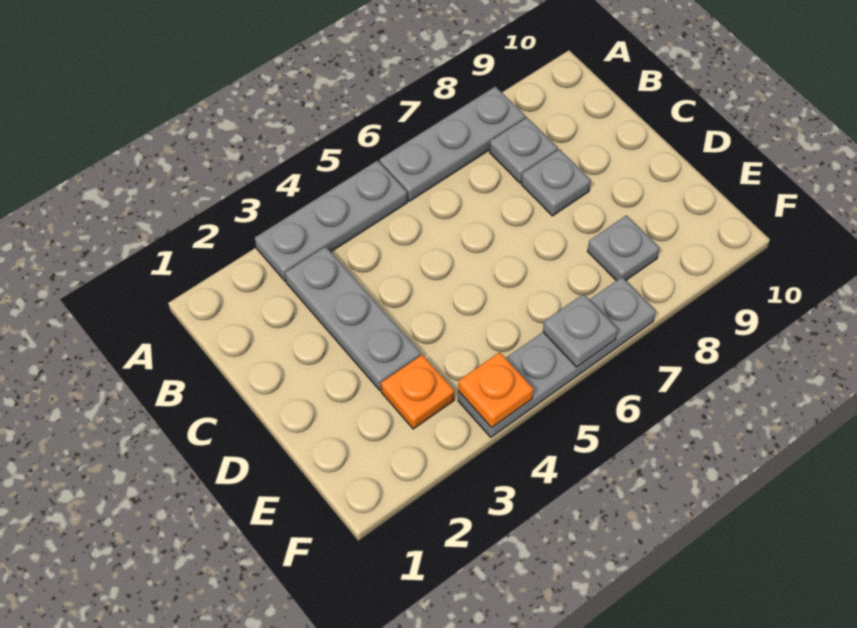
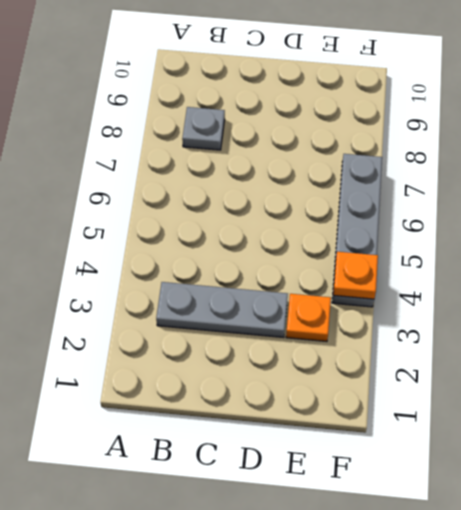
none -> grey plate A3:A5 level 1
none -> grey plate A6:A8 level 1

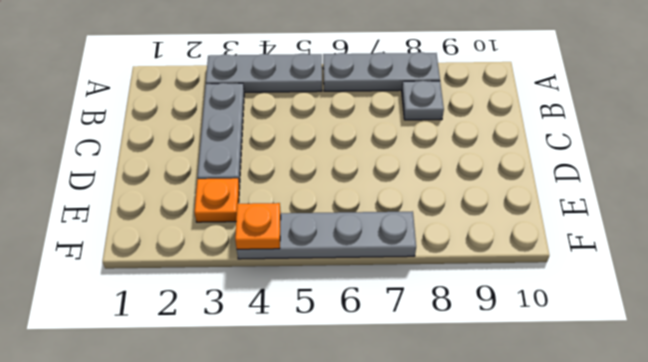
none -> grey plate C8 level 1
none -> grey plate E8 level 1

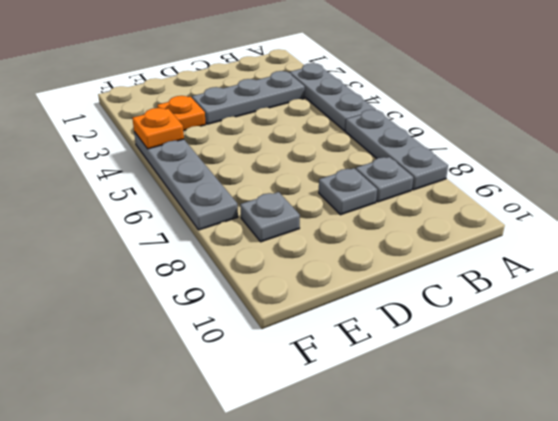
none -> grey plate F6 level 2

